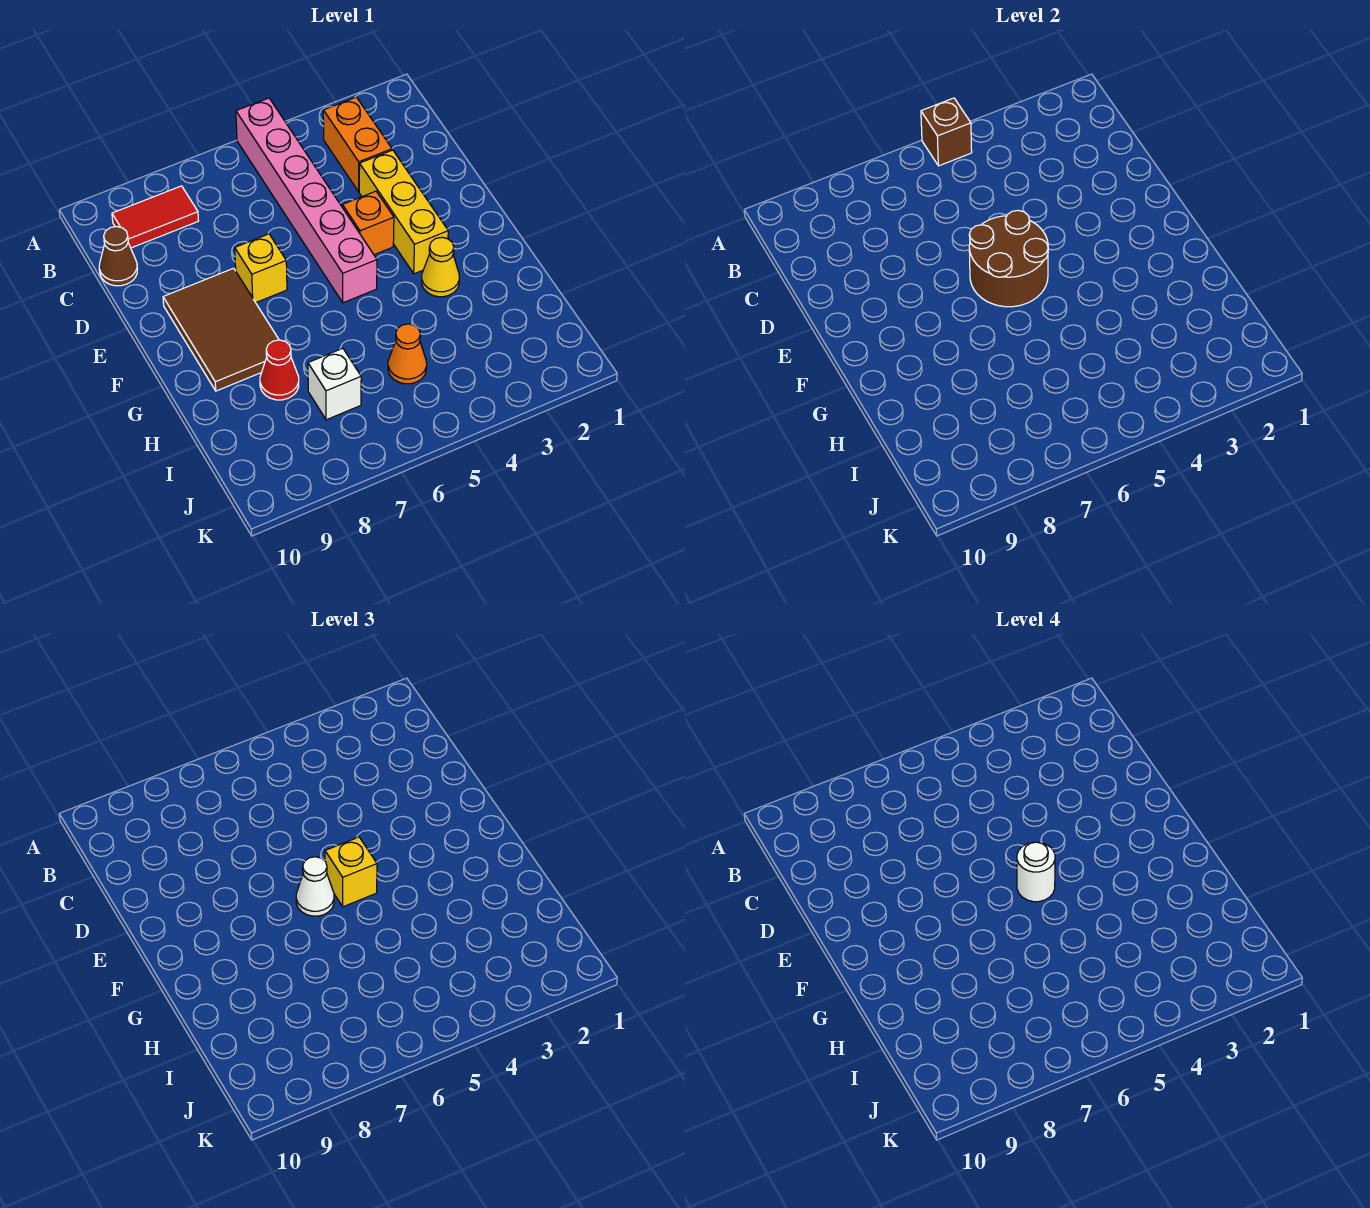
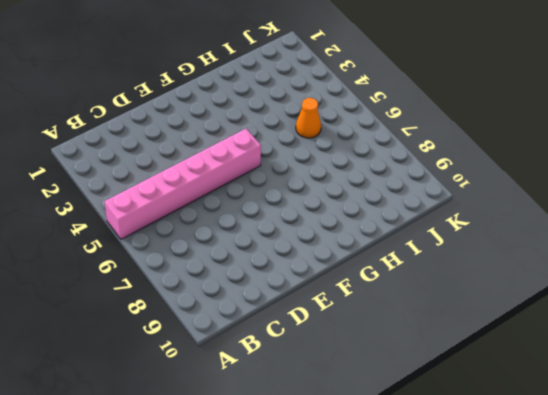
none -> orange brick B3:C3 level 1
none -> red tile B8:B9 level 1
none -> brown cone C10 level 1

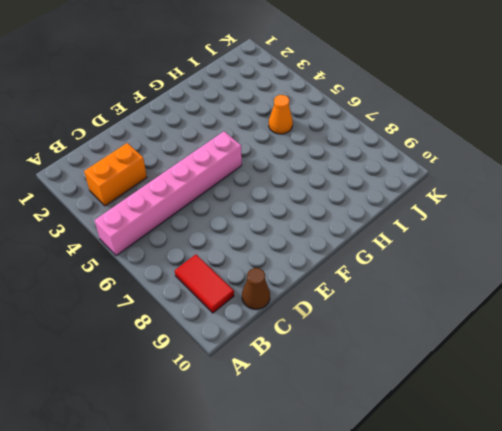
none -> yellow brick D3:F3 level 1
none -> orange brick E4 level 1
none -> yellow brick E7 level 1

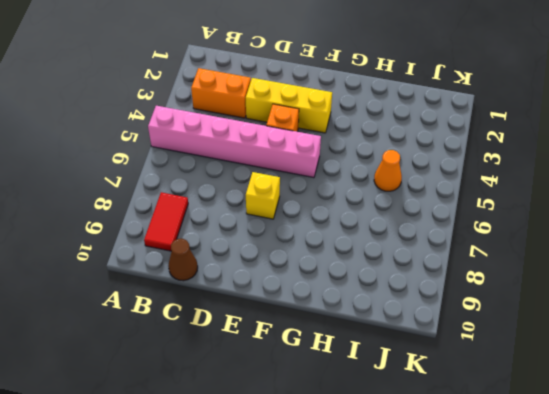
none -> brown tile E8:G9 level 1
none -> yellow cone G3 level 1
none -> red cone H8 level 1

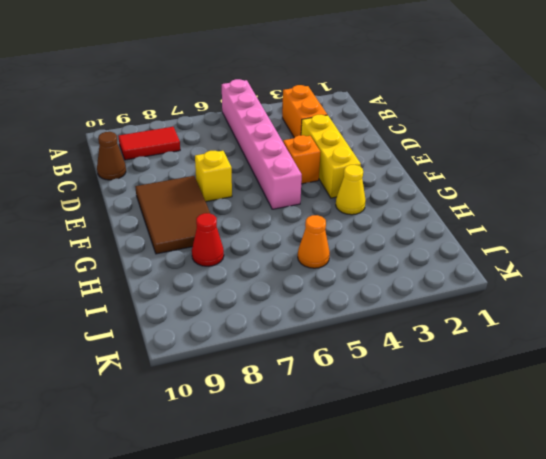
none -> white brick I7 level 1
none -> brown brick A5 level 2
none -> brown round brick E5:F6 level 2

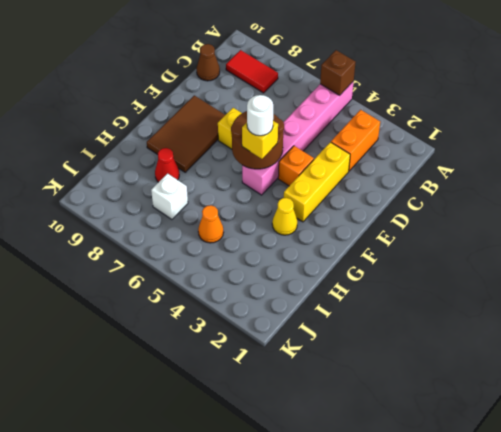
none -> white cone F6 level 3

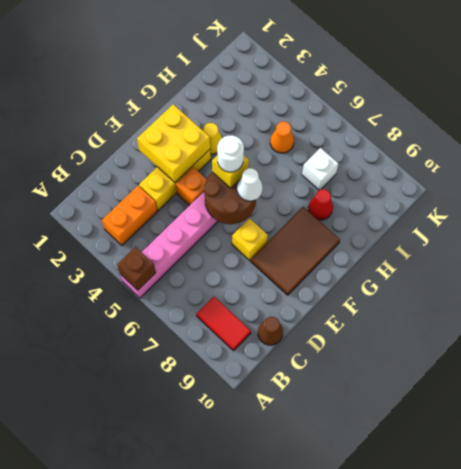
yellow brick E2:F3 level 2 -> none

